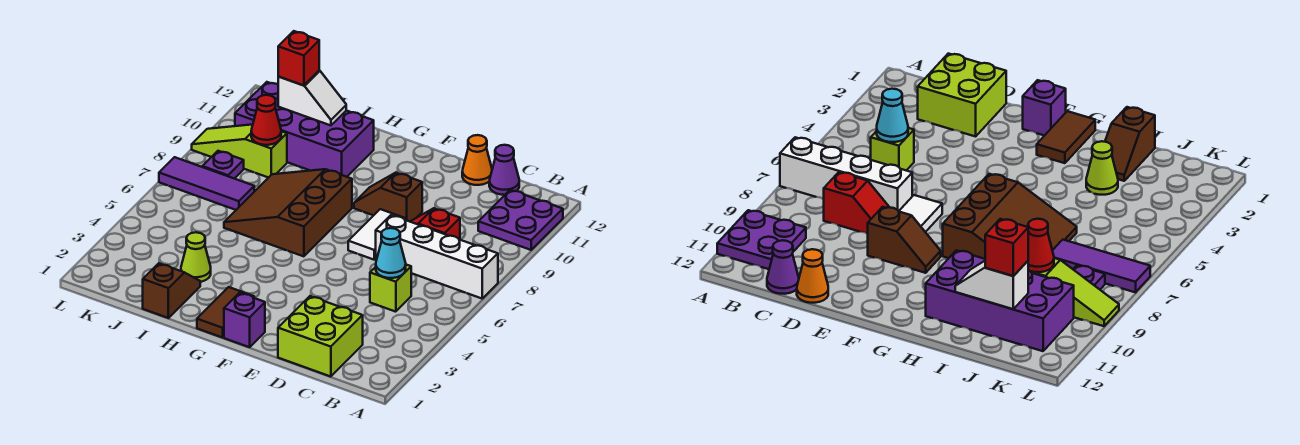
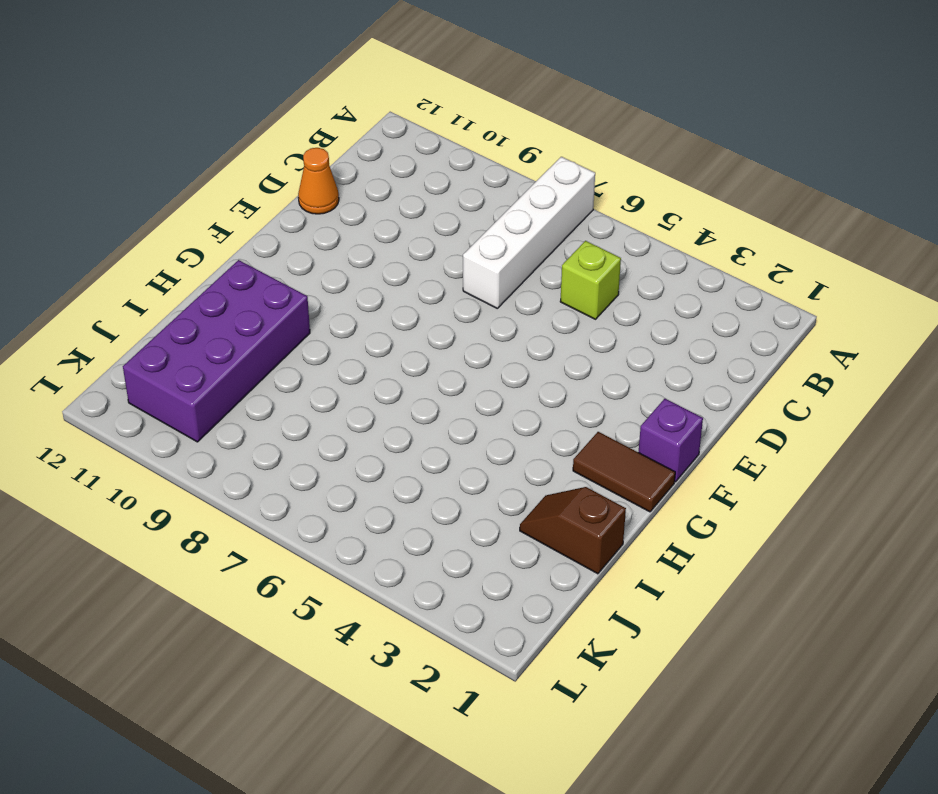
none -> purple plate A10:B11 level 1
none -> lime brick C1:D2 level 1
none -> red slope C8:D8 level 1 top C

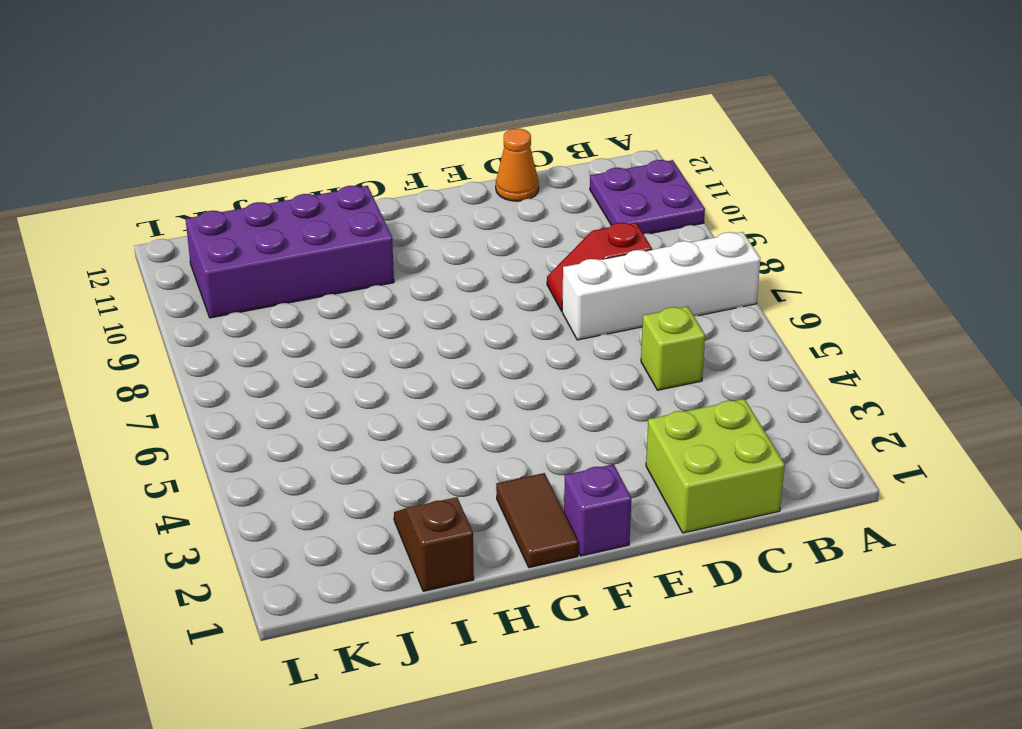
none -> purple cone C12 level 1
none -> white tile E7:E8 level 1
none -> brown slope E9:F9 level 1 top E

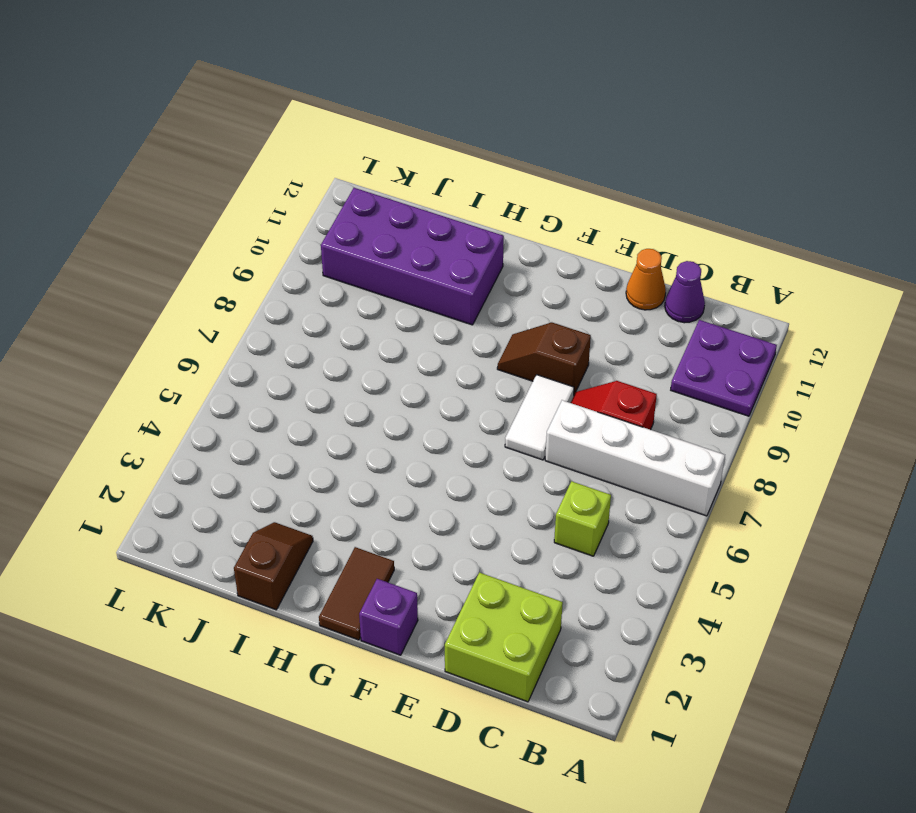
none -> brown slope G6:I8 level 1 top G
none -> lime cone I3 level 1
none -> purple tile J7:L7 level 1

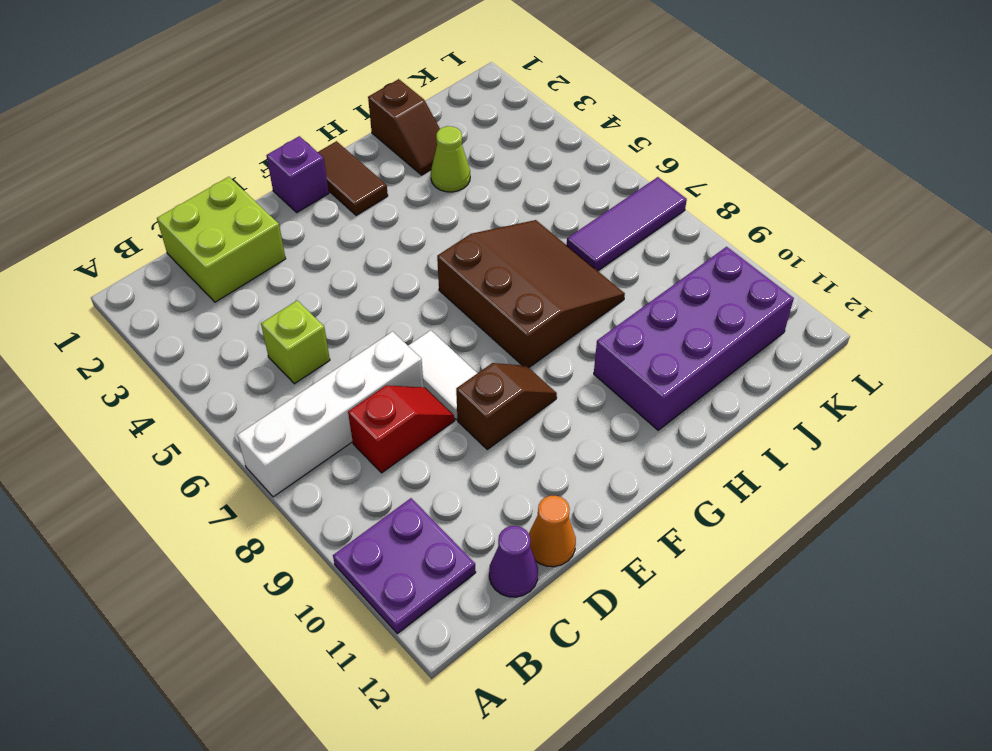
none -> lime slope J9:L9 level 1 top J
none -> purple plate K8 level 1
none -> cyan cone C5 level 2

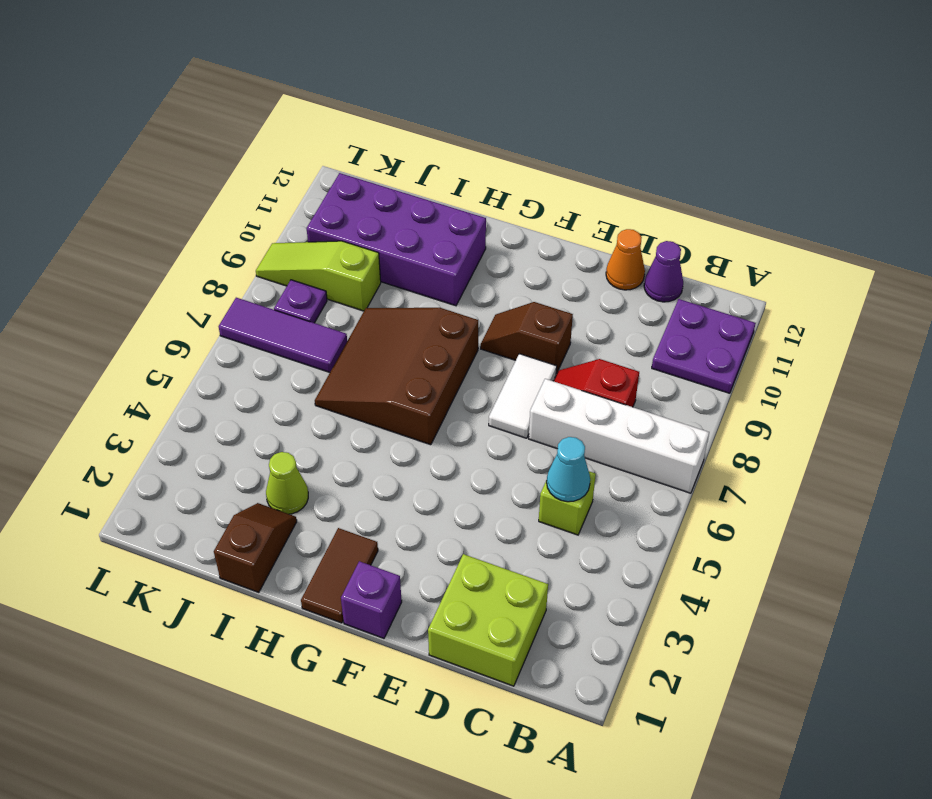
none -> white slope I11:J11 level 2 top J
none -> red cone J9 level 2
none -> red brick J11 level 3

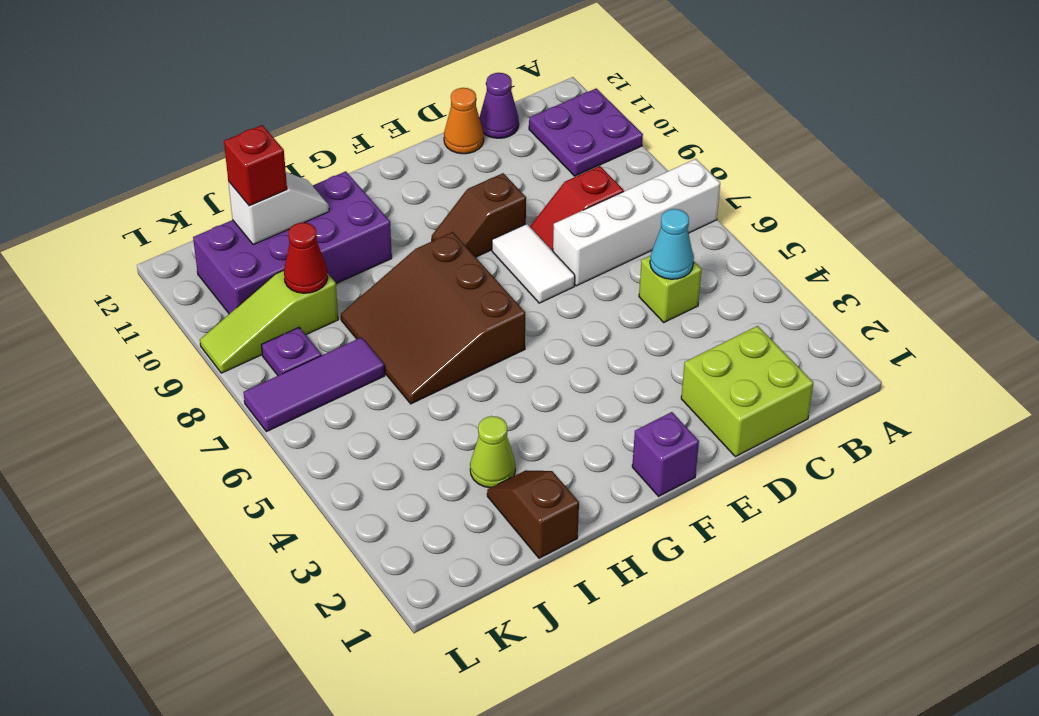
none -> brown tile G1:G2 level 1

